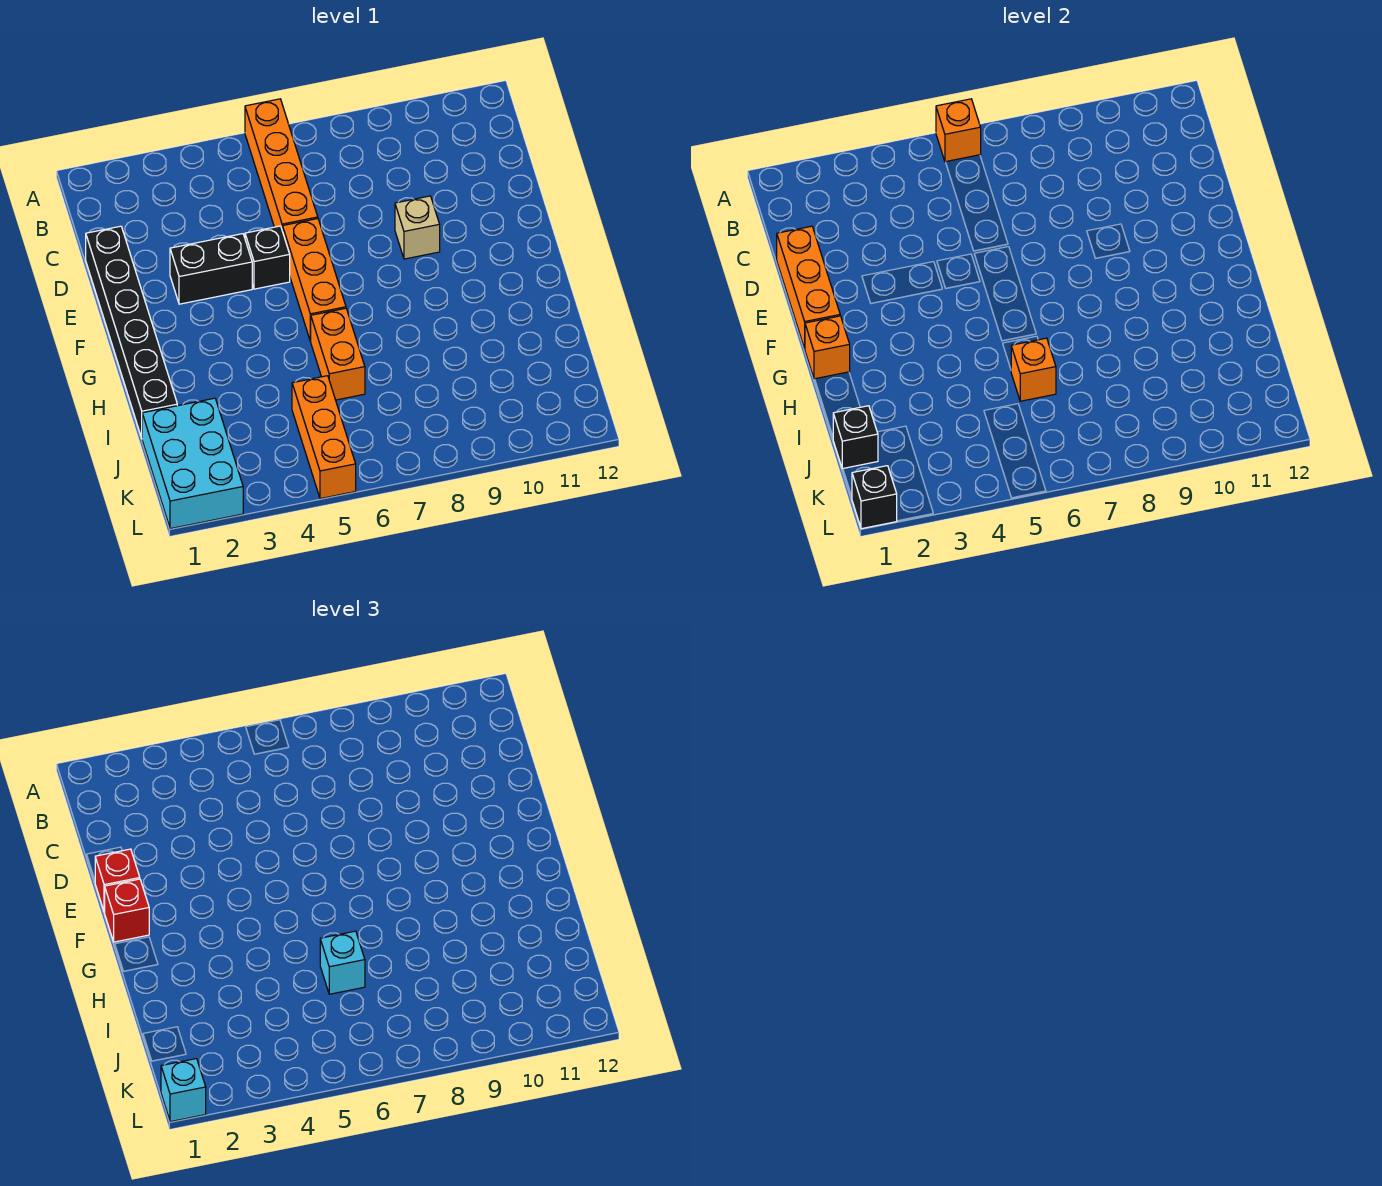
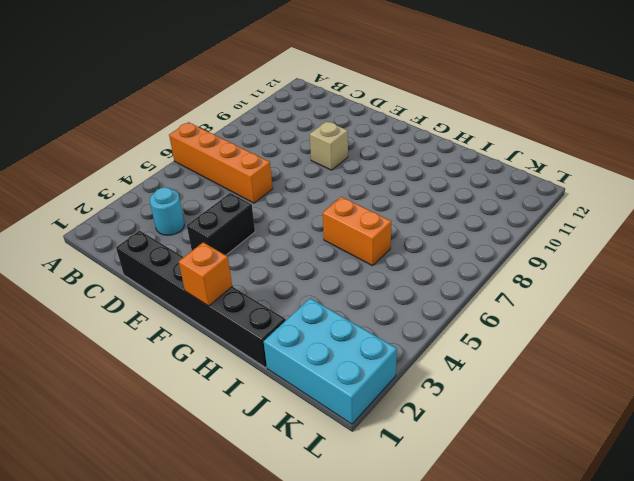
cyan round brick C3 level 1 -> none
none -> black brick E5 level 1
none -> orange brick E6:G6 level 1
none -> orange brick J5:L5 level 1

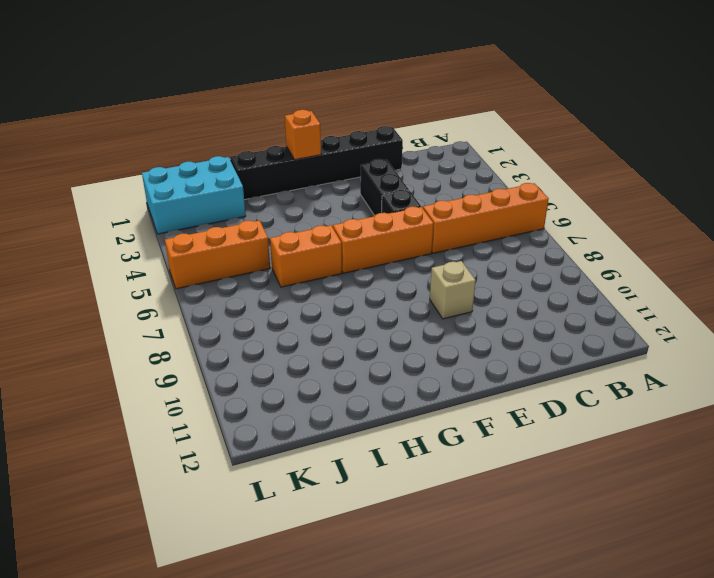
none -> orange brick A6 level 2
none -> orange brick D1:F1 level 2
none -> orange brick I6 level 2

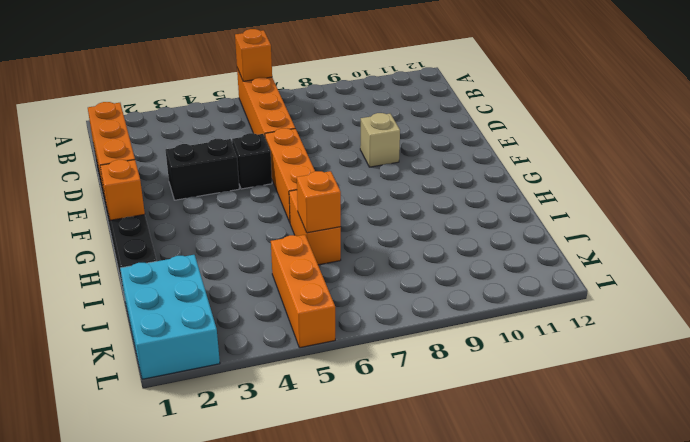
none -> black brick J1 level 2
none -> black brick L1 level 2
none -> red brick E1 level 3

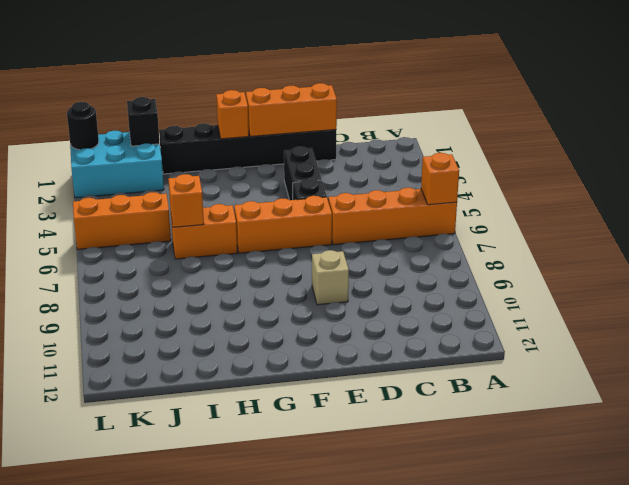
black round brick L1 level 2 -> black brick L1 level 2
none -> red brick E1 level 3
none -> red brick F1 level 3
none -> cyan brick I6 level 3

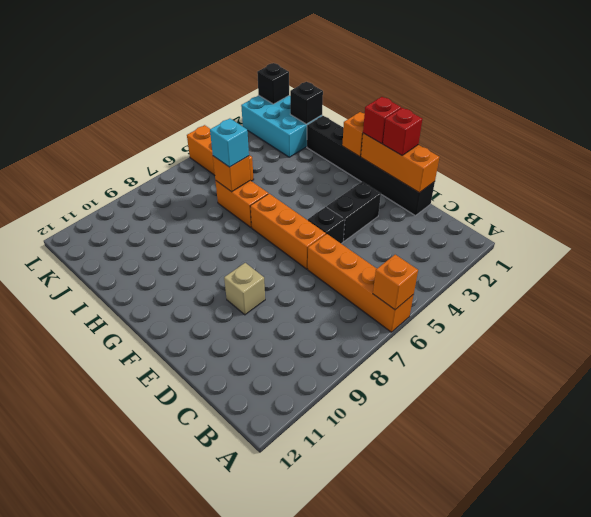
none -> cyan brick L1 level 3

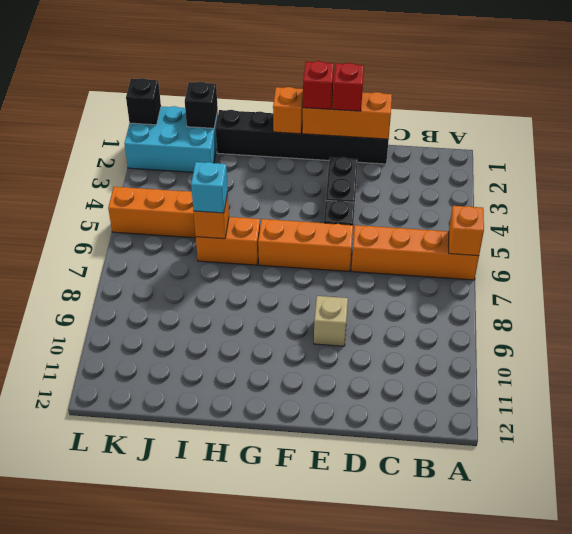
none -> cyan brick L1 level 3

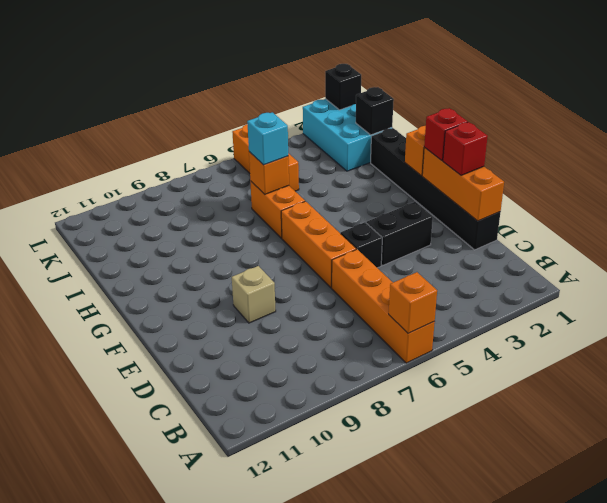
none -> cyan brick L1 level 3

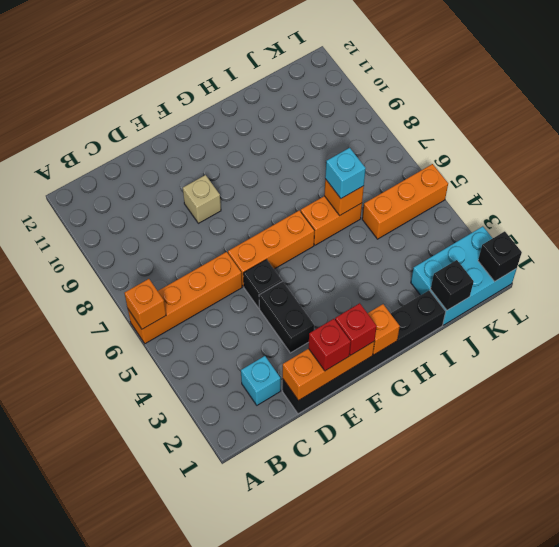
cyan brick C2 level 1 -> cyan brick L1 level 3

